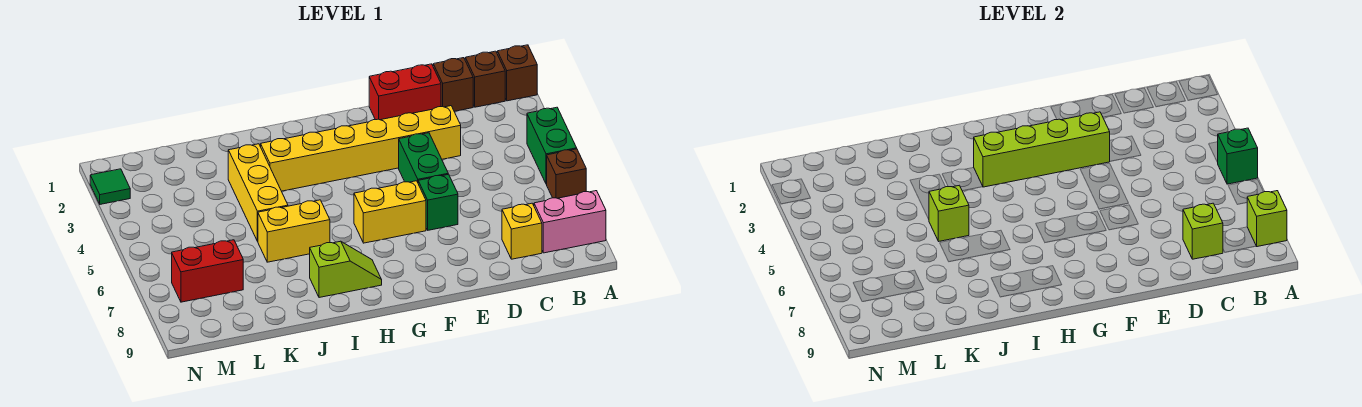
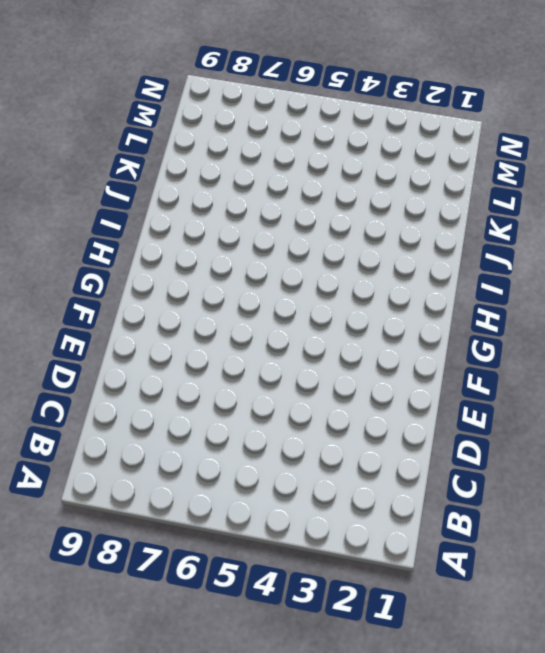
none -> brown brick A1 level 1
none -> green brick A4:A5 level 1
none -> brown brick A6 level 1

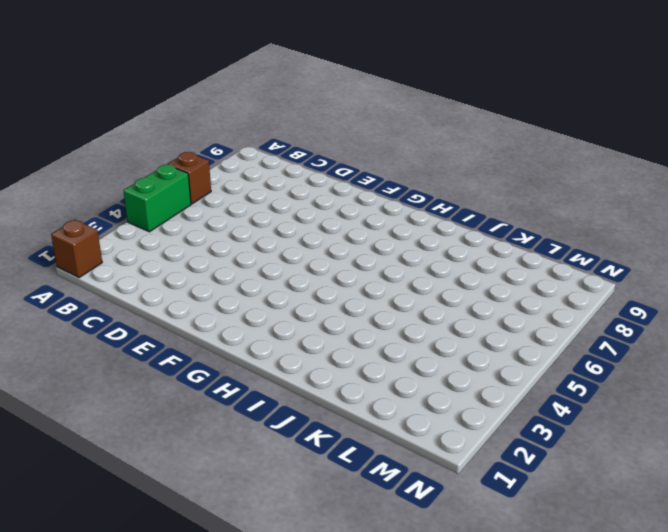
none -> pink brick A8:B8 level 1
none -> brown brick B1 level 1
none -> brown brick C1 level 1

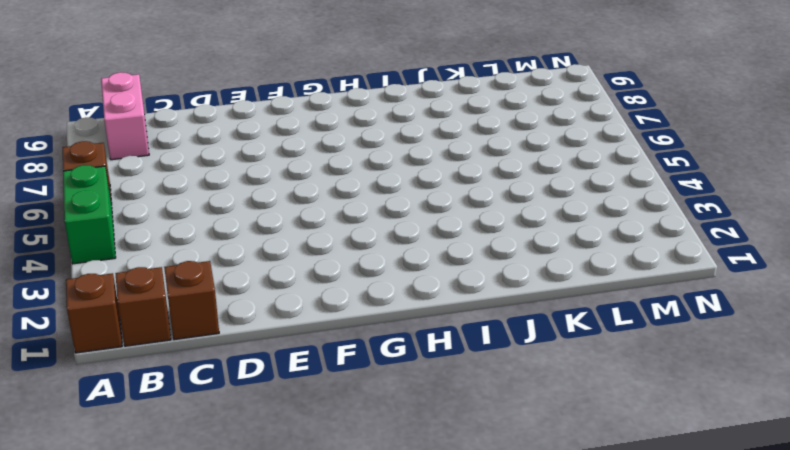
pink brick B8:B9 level 1 -> pink brick A8:B8 level 1
none -> yellow brick C8 level 1
none -> red brick D1:E1 level 1
none -> yellow brick D3:I3 level 1

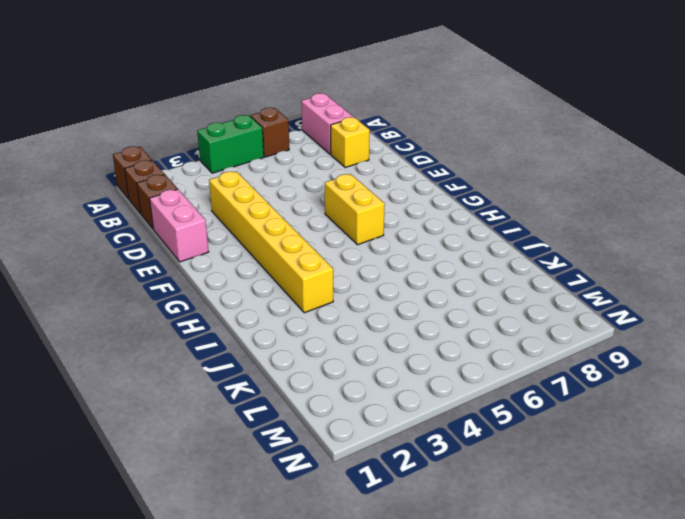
pink brick D1:E1 level 1 -> red brick D1:E1 level 1
none -> green brick E4:E5 level 1
none -> green brick E6 level 1
none -> lime slope H8:I8 level 1 top I

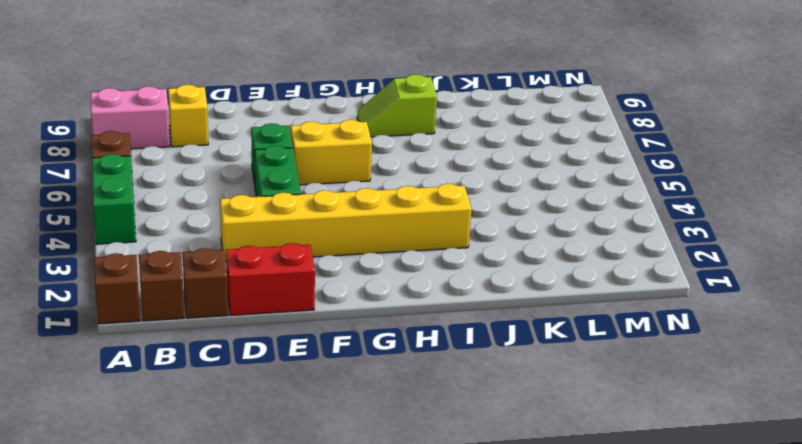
none -> yellow brick I6:J6 level 1
none -> yellow brick J3:J5 level 1
none -> red brick L7:M7 level 1

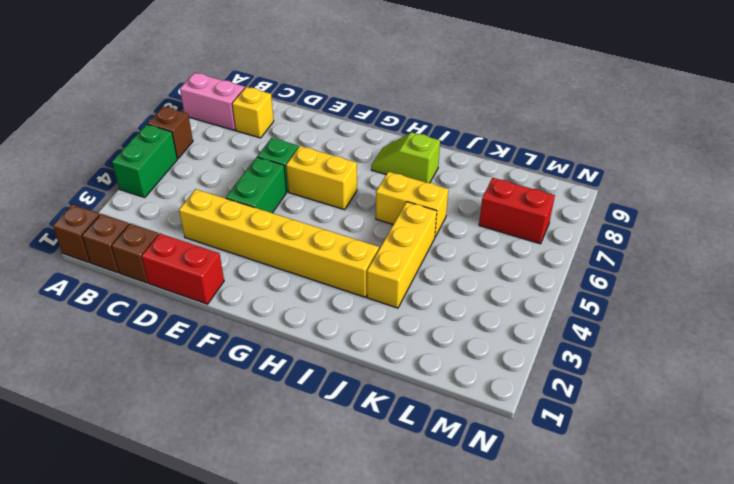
none -> green tile N2 level 1
none -> green brick A5 level 2
none -> lime brick A8 level 2

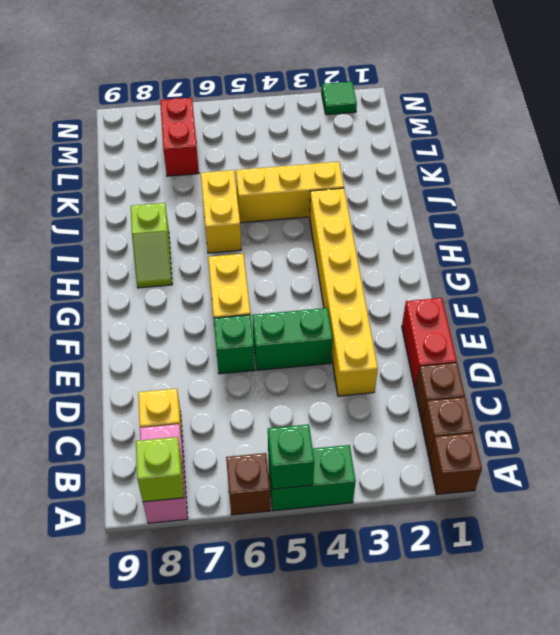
none -> lime brick C8 level 2
none -> lime brick E3:H3 level 2
none -> lime brick J5 level 2

